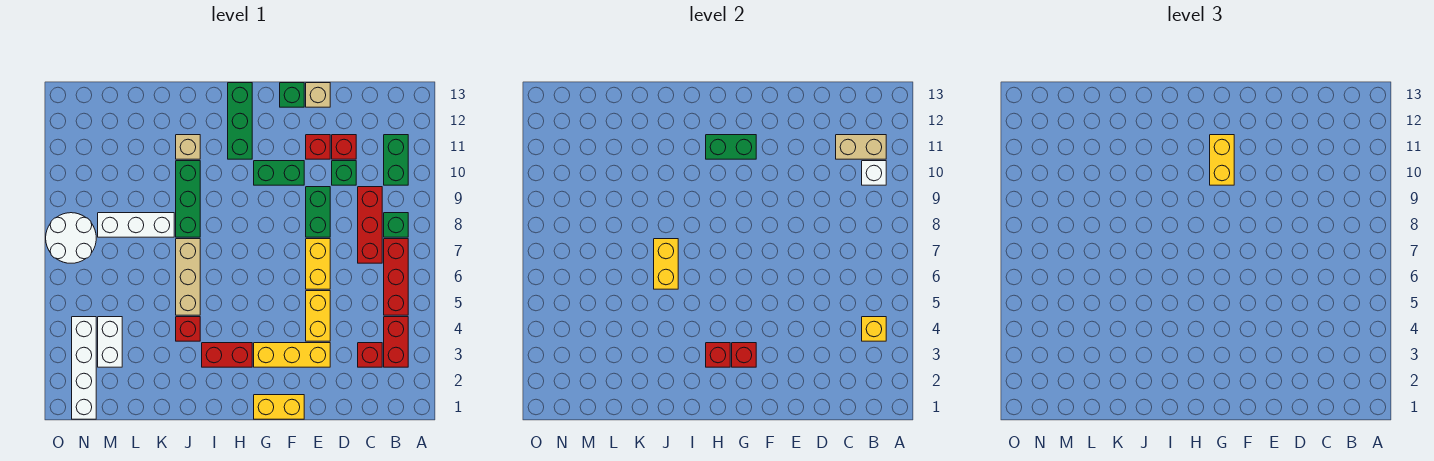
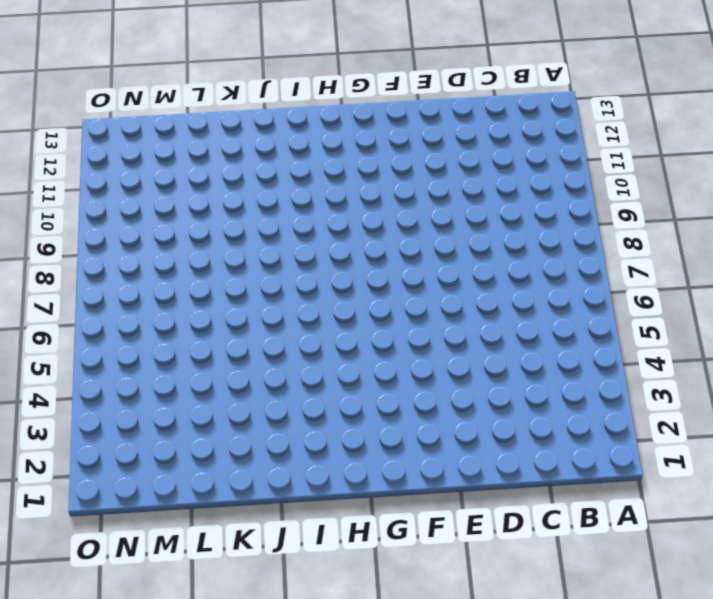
none -> red brick B3:B4 level 1
none -> red brick B5:B7 level 1
none -> green brick B8 level 1
none -> green brick B10:B11 level 1

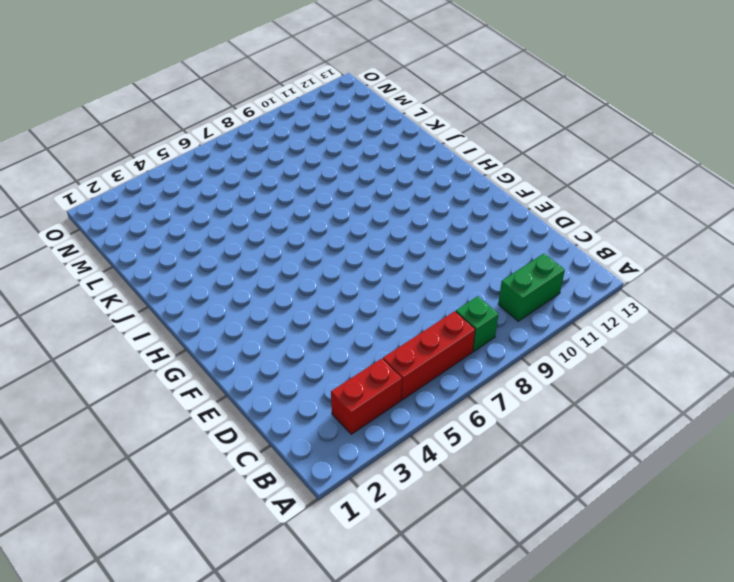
none -> red brick C3 level 1
none -> red brick C7:C9 level 1
none -> green brick D10 level 1
none -> red brick D11 level 1

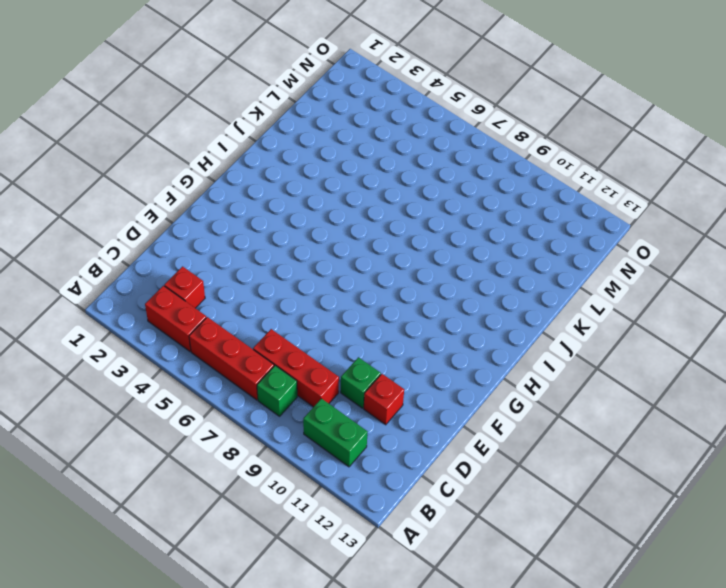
none -> yellow brick E3:G3 level 1
none -> yellow brick E4:E5 level 1
none -> yellow brick E6:E7 level 1
none -> green brick E8:E9 level 1

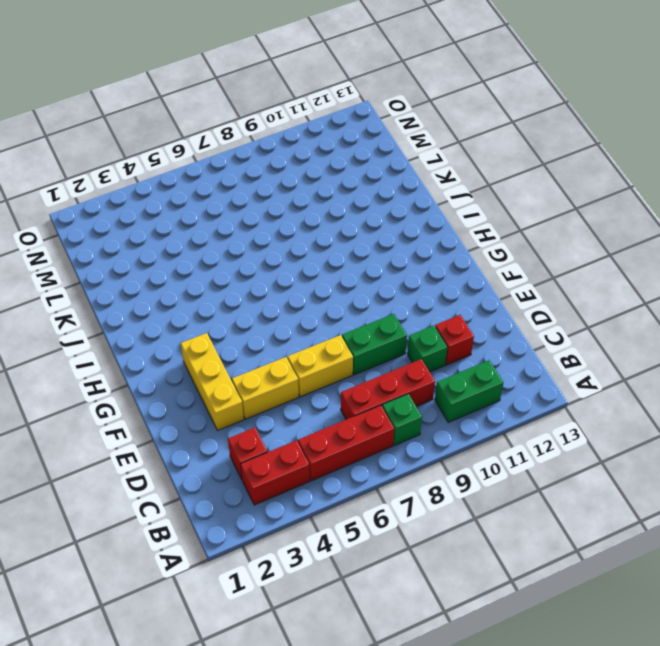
none -> red brick E11 level 1
none -> tan brick E13 level 1
none -> yellow brick F1:G1 level 1
none -> green brick F10:G10 level 1

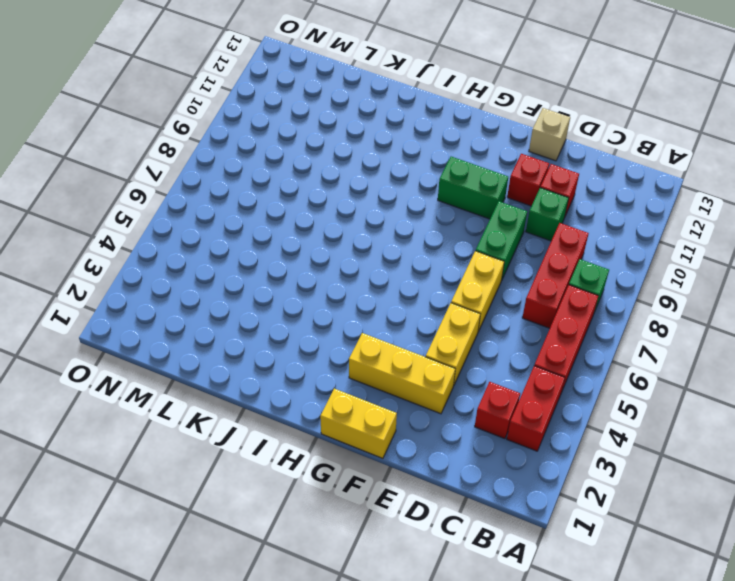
none -> green brick B10:B11 level 1
none -> green brick F13 level 1
none -> red brick H3:I3 level 1
none -> green brick H11:H13 level 1

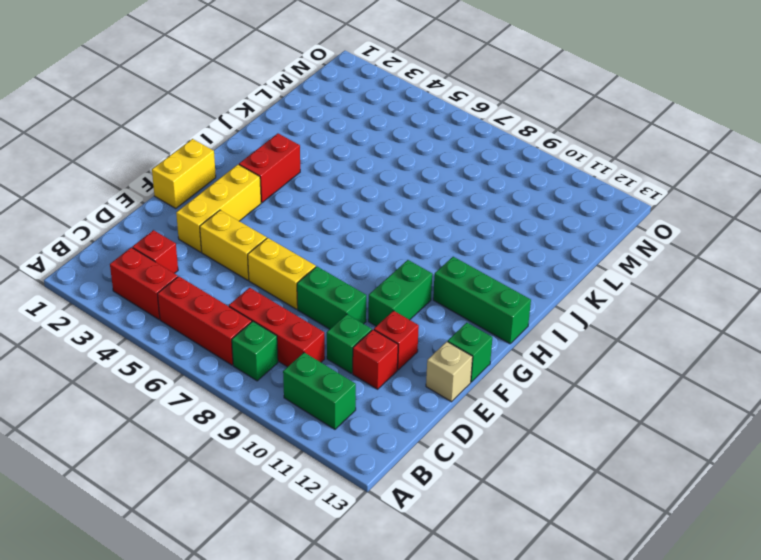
none -> red brick J4 level 1
none -> tan brick J5:J7 level 1
none -> green brick J8:J10 level 1
none -> tan brick J11 level 1

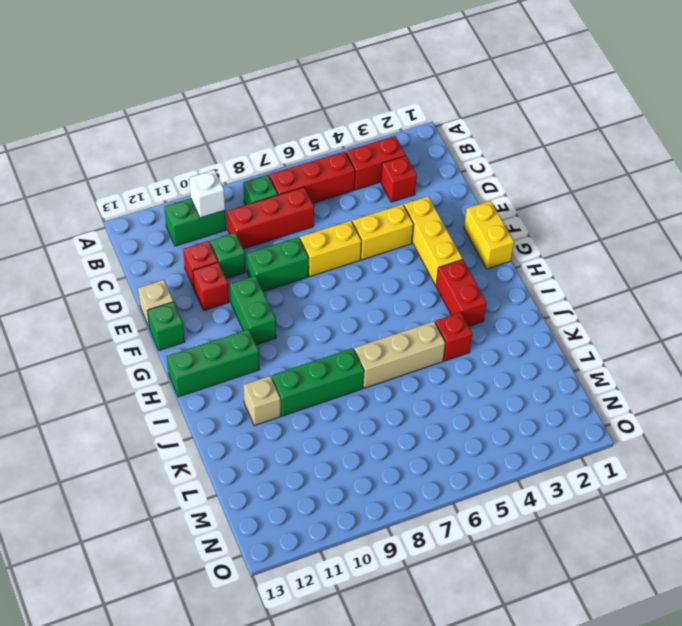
none -> white brick K8:M8 level 1
none -> white brick M3:M4 level 1
none -> white brick N1:N4 level 1
none -> white round brick N7:O8 level 1

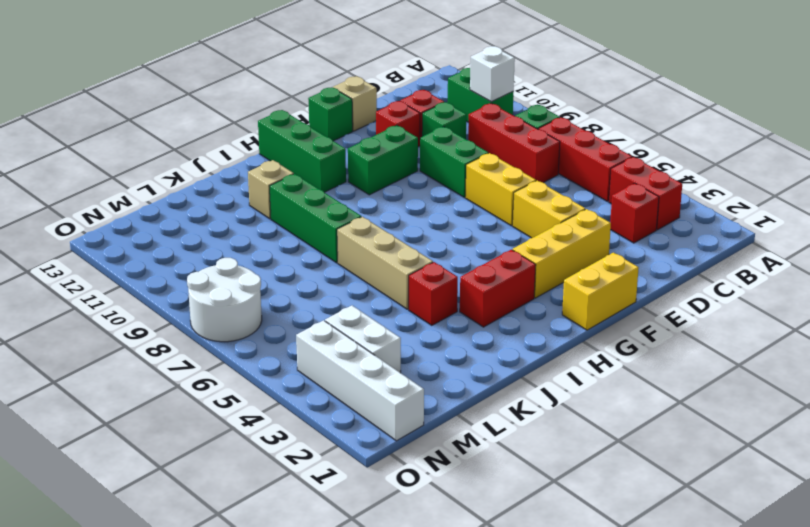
none -> white brick K8:M8 level 1
none -> yellow brick B4 level 2
none -> tan brick B11:C11 level 2
none -> red brick G3 level 2

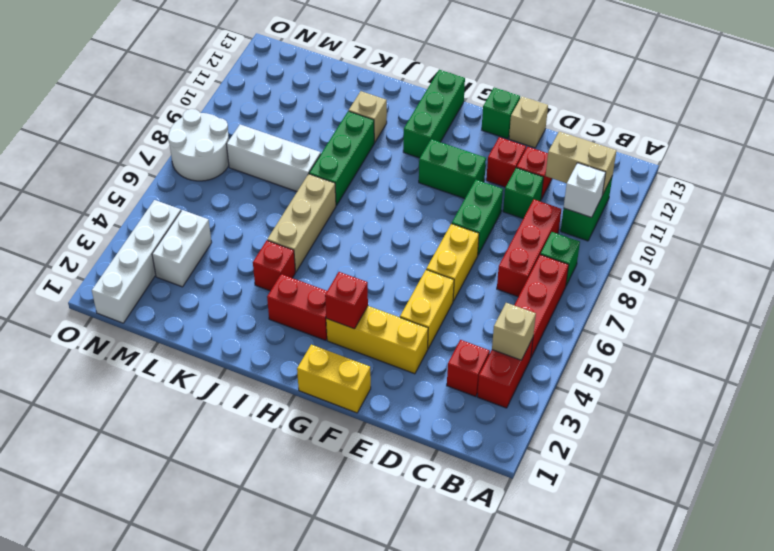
tan brick B4 level 2 -> yellow brick B4 level 2
none -> green brick G11:H11 level 2
none -> red brick H3 level 2
none -> yellow brick J6:J7 level 2
none -> yellow brick G10:G11 level 3

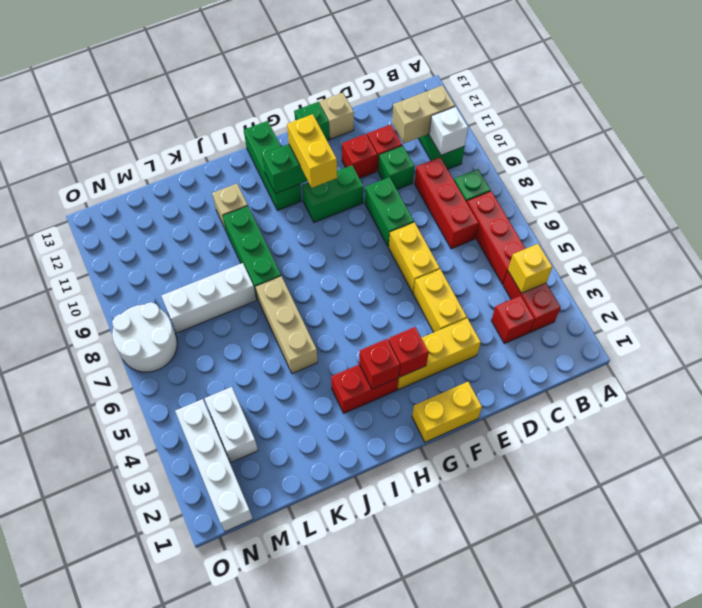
none -> red brick J4 level 1
none -> yellow brick J6:J7 level 2

